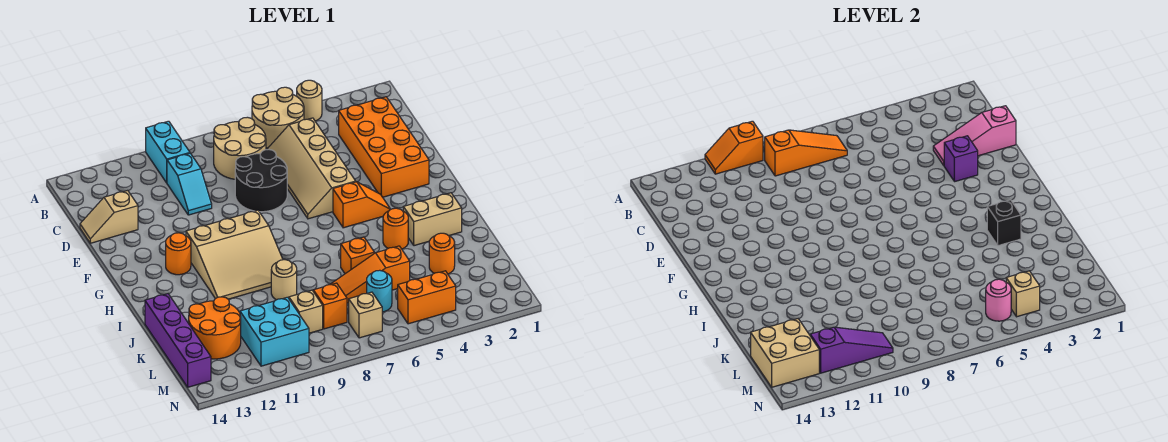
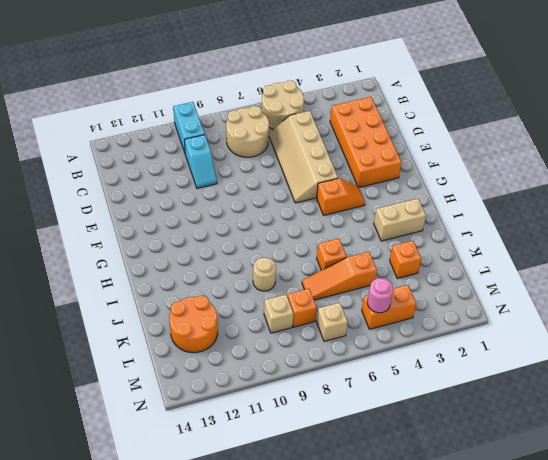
orange brick K3 level 1 -> orange round brick K3 level 1
none -> tan round brick A4 level 1
none -> black round brick D7:E8 level 1
none -> tan slope D13:D14 level 1 top 13
none -> tan slope G9:I11 level 1 top G

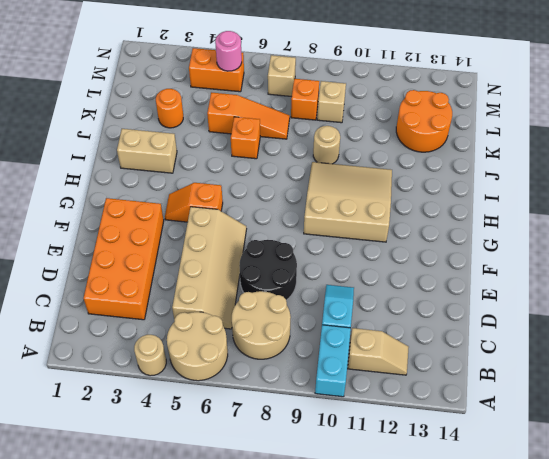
tan slope B11:B12 level 1 top 11 -> tan slope D13:D14 level 1 top 13
none -> orange round brick G12 level 1
none -> orange round brick I4 level 1
none -> purple brick J14:M14 level 1
none -> cyan round brick L6 level 1

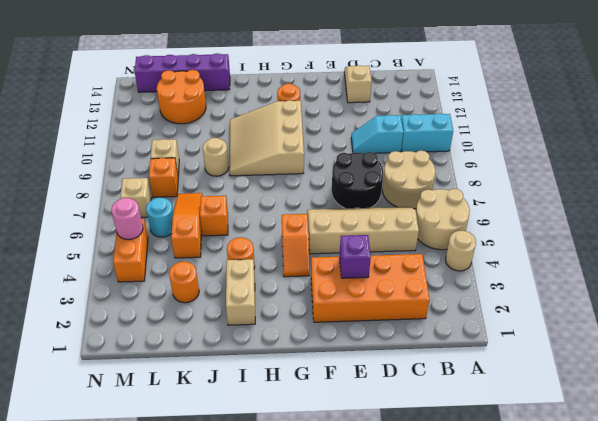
none -> cyan brick L10:M11 level 1
none -> orange slope A10:A11 level 2 top 10
none -> orange slope B7:B9 level 2 top 9
none -> pink slope D1:D3 level 2 top 1

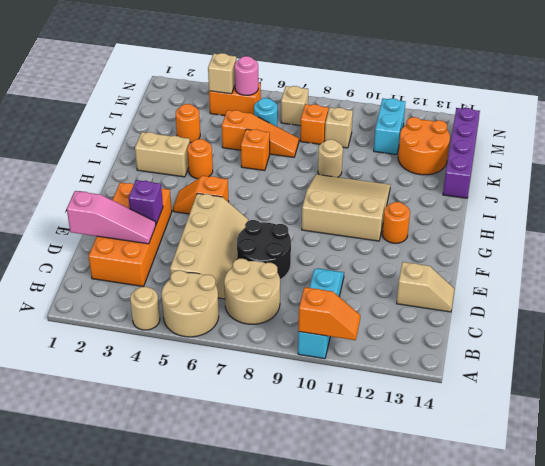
cyan brick L11:M11 level 1 -> cyan brick L10:M11 level 1
none -> orange slope B7:B9 level 2 top 9
none -> black brick I3 level 2
none -> tan brick L13:M14 level 2
none -> purple slope M10:M12 level 2 top 12

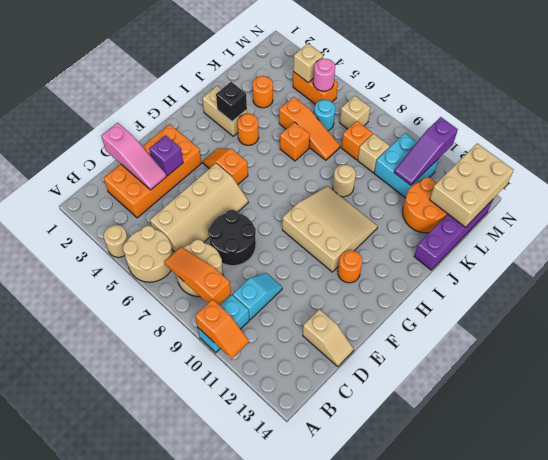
purple slope L11:N11 level 2 top N -> purple slope M10:M12 level 2 top 12
tan brick L13:N14 level 2 -> tan brick L13:M14 level 2

